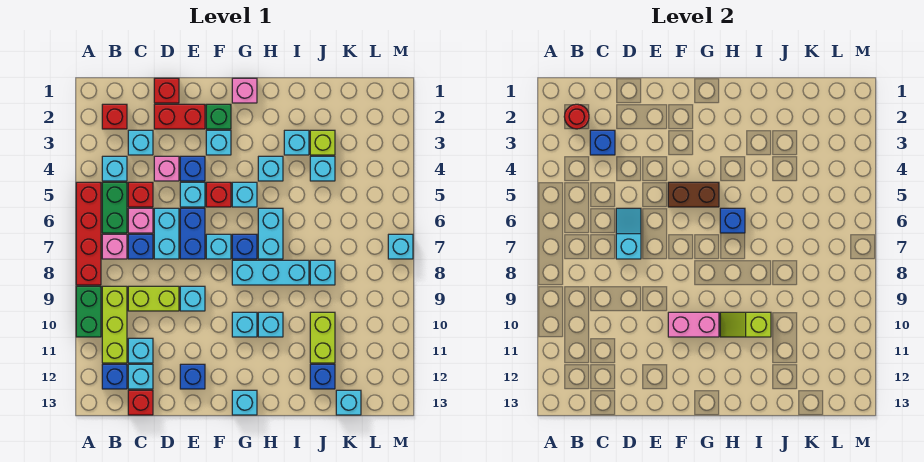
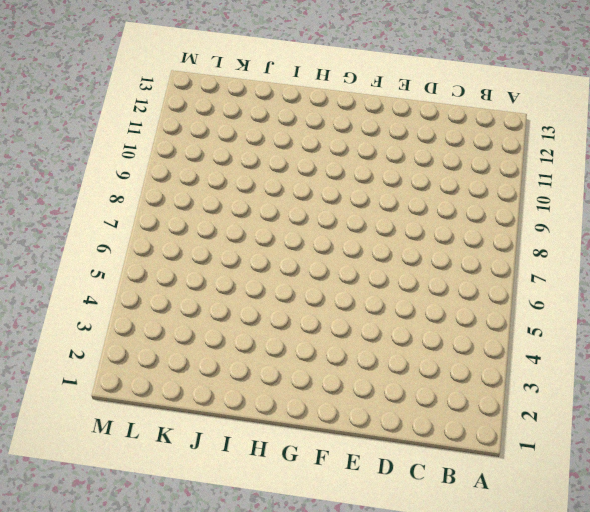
none -> red brick A5:A8 level 1
none -> green brick A9:A10 level 1
none -> red brick B2 level 1
none -> cyan brick B4 level 1

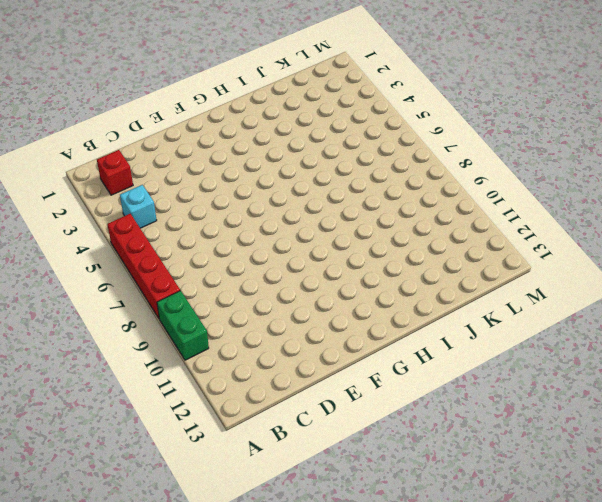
none -> green brick B5:B6 level 1
none -> pink brick B7 level 1
none -> lime brick B9:B11 level 1
none -> blue brick B12 level 1

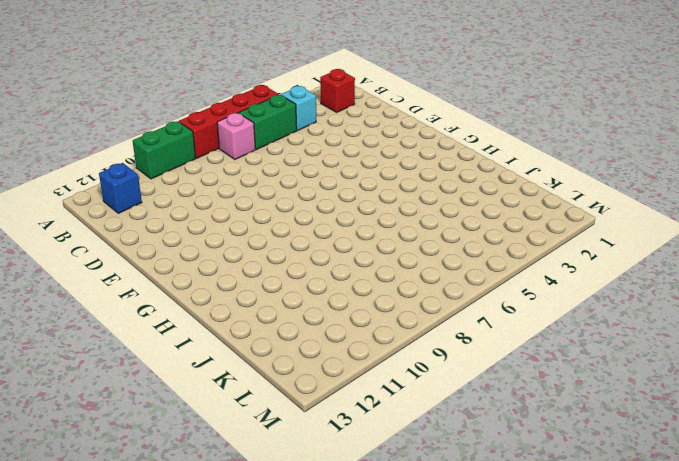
none -> lime brick B9:B11 level 1
none -> cyan brick C3 level 1
none -> red brick C5 level 1
none -> pink brick C6 level 1

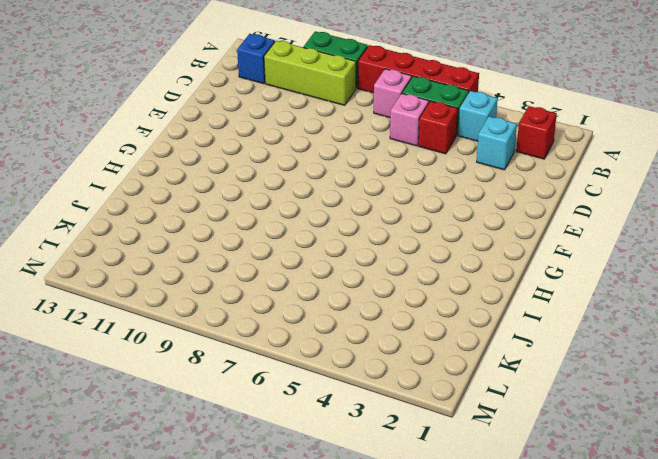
none -> blue brick C7 level 1
none -> lime brick C9:D9 level 1
none -> cyan brick C11 level 1
none -> cyan brick C12 level 1

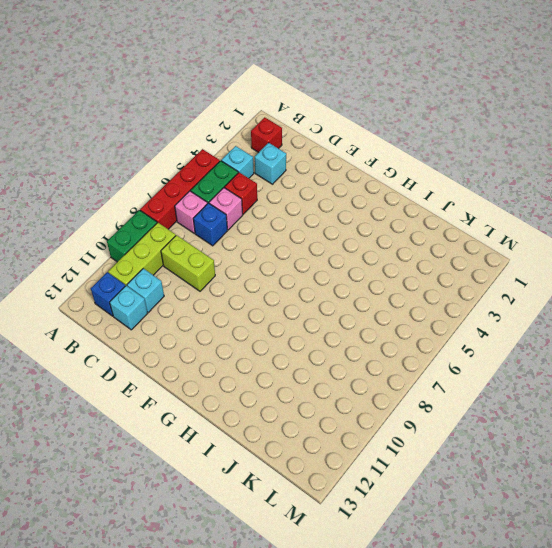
none -> red brick C13 level 1
none -> red brick D1 level 1
none -> red brick D2:E2 level 1
none -> pink brick D4 level 1

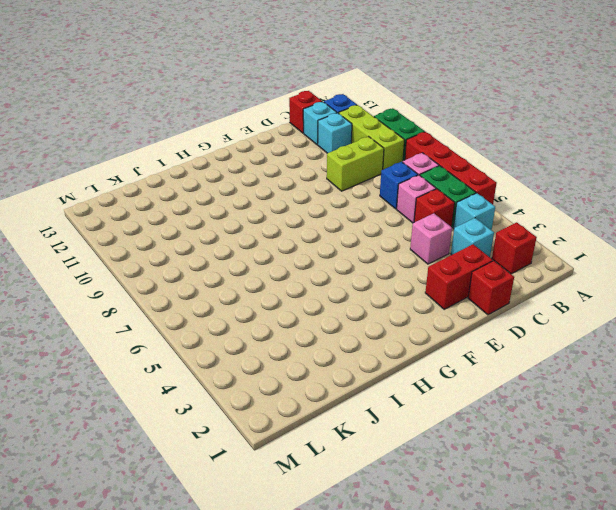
none -> cyan brick D6:D7 level 1
none -> blue brick E4 level 1
none -> cyan brick E5 level 1
none -> blue brick E6:E7 level 1

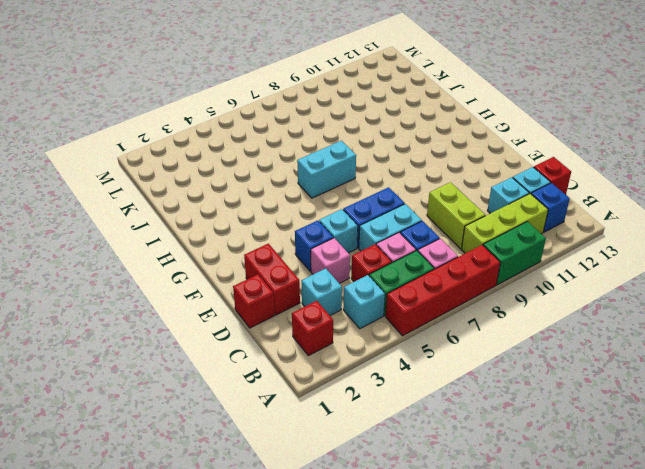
none -> cyan brick E9 level 1
none -> blue brick E12 level 1
none -> green brick F2 level 1
none -> cyan brick F3 level 1

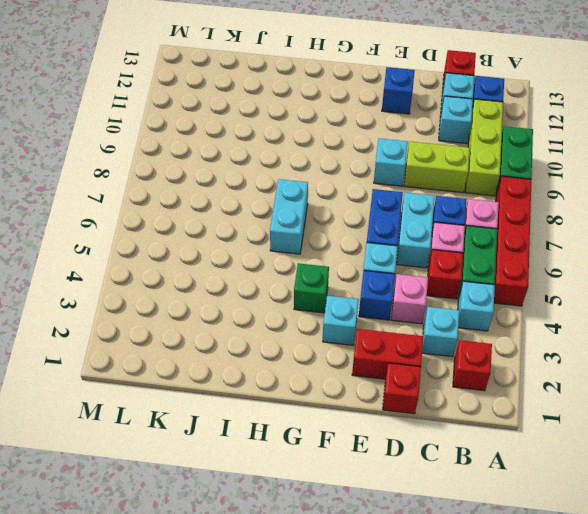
green brick G4 level 1 -> green brick F2 level 1
none -> red brick F5 level 1
none -> cyan brick F7 level 1
none -> pink brick G1 level 1
none -> cyan brick G5 level 1

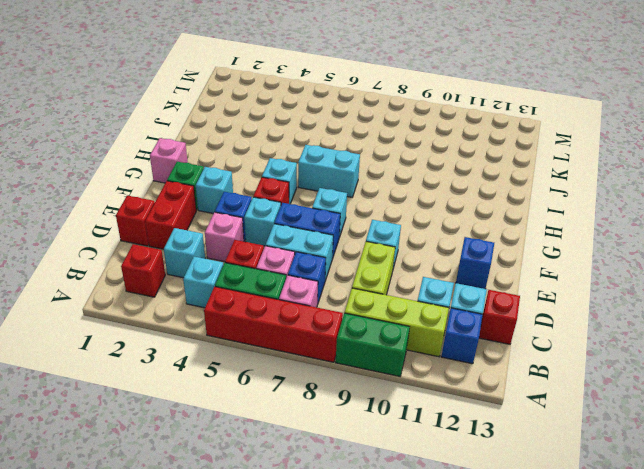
none -> blue brick G7 level 1
none -> cyan brick G8:I8 level 1
none -> cyan brick G10 level 1
none -> cyan brick G13 level 1

